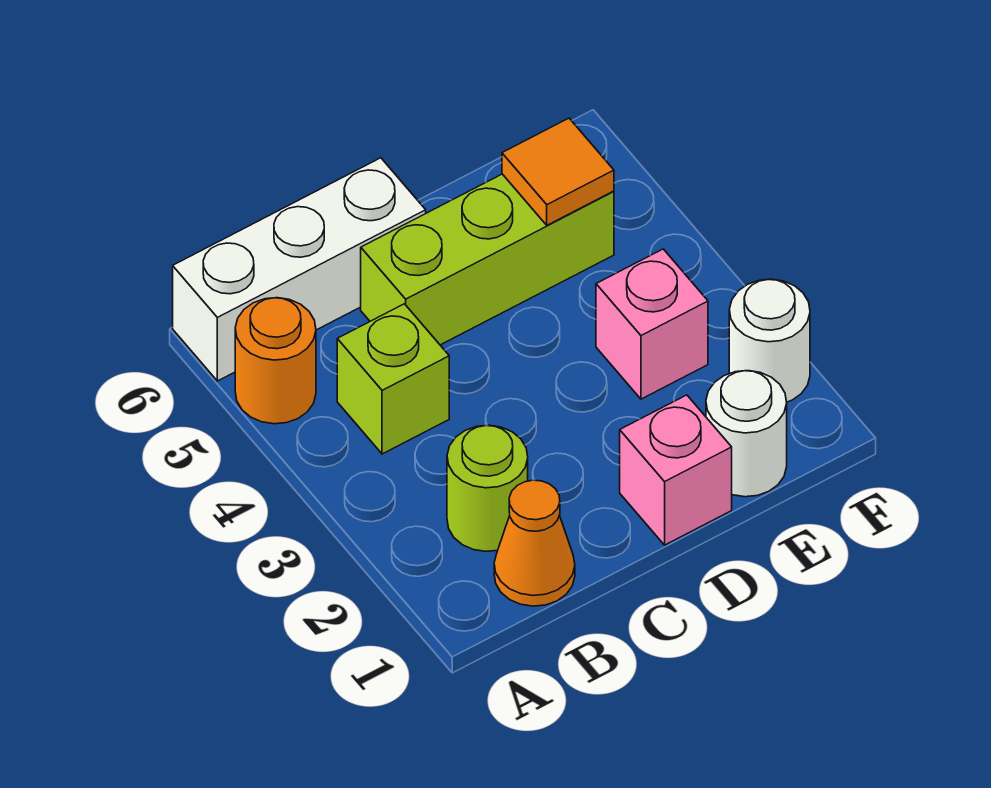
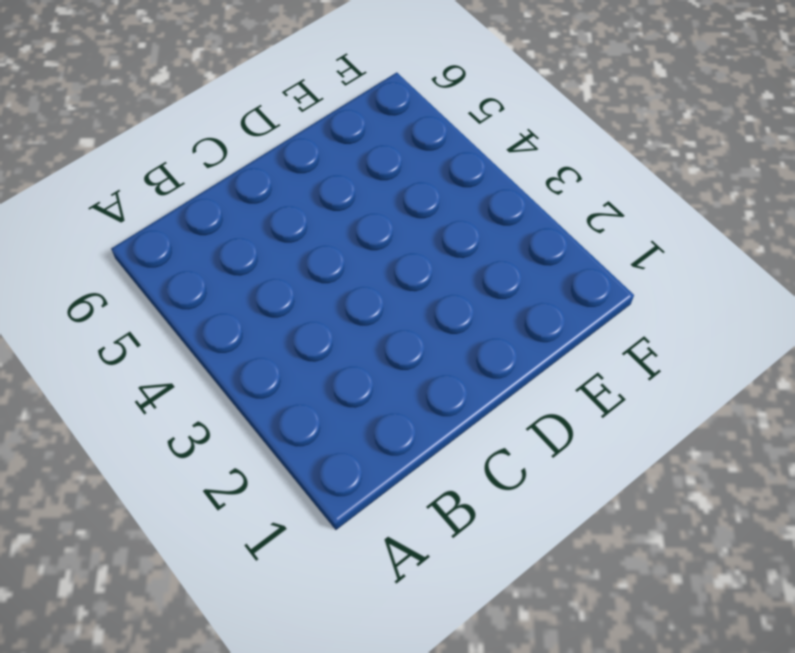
none -> orange round brick A5 level 1
none -> white brick A6:C6 level 1

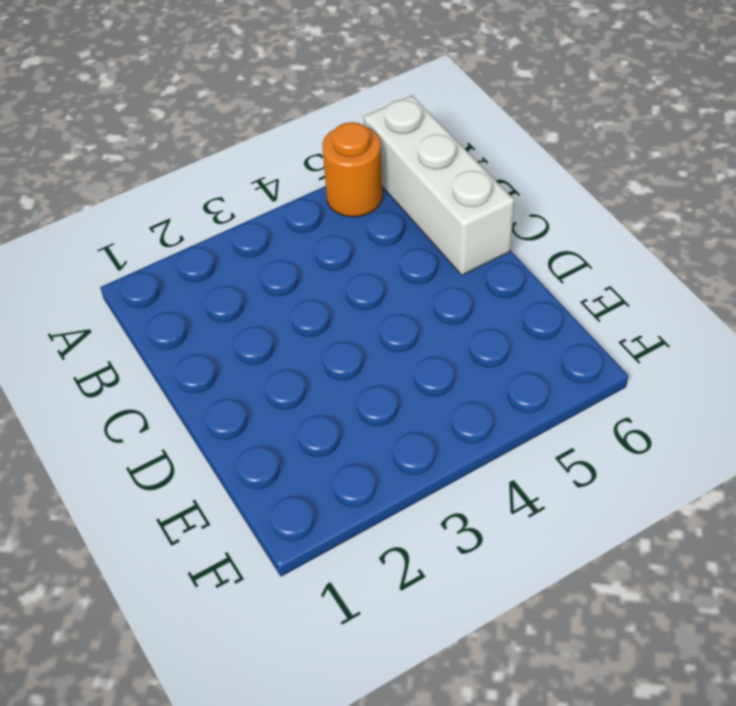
none -> orange cone B1 level 1
none -> lime round brick B2 level 1

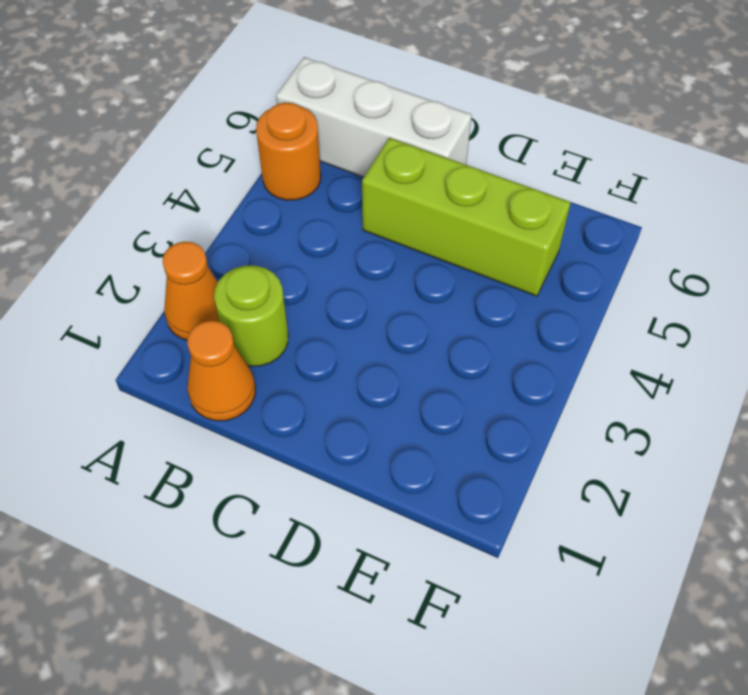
orange cone A2 level 1 -> none
none -> lime brick B4 level 1
none -> pink brick D1 level 1

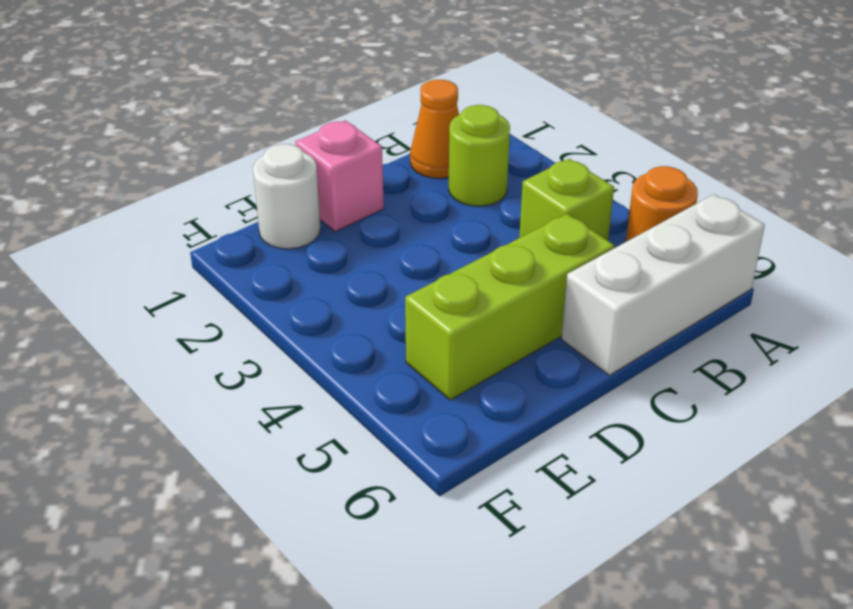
none -> pink brick E3 level 1
none -> white round brick F2 level 1

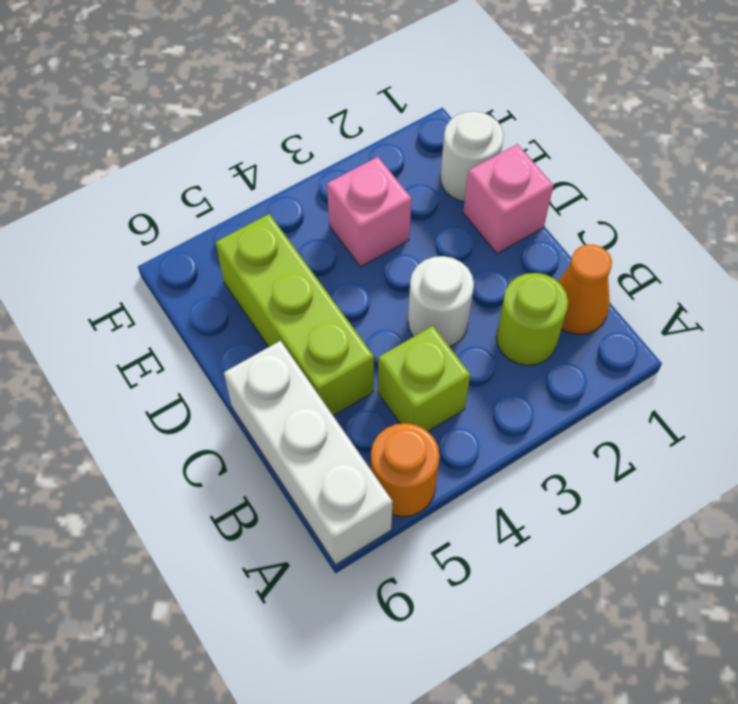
white round brick C3 level 1 -> white round brick F2 level 1
none -> orange tile E5 level 2

